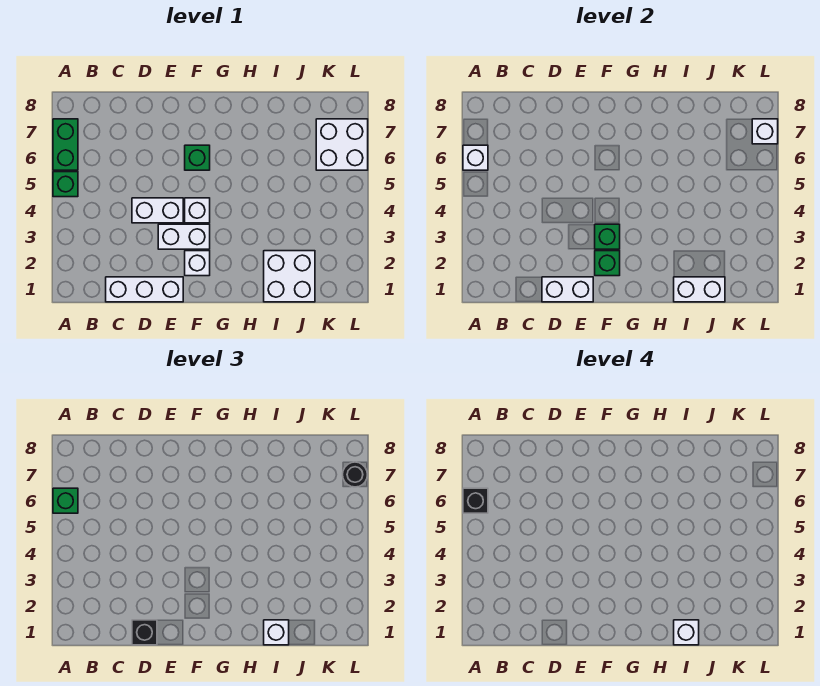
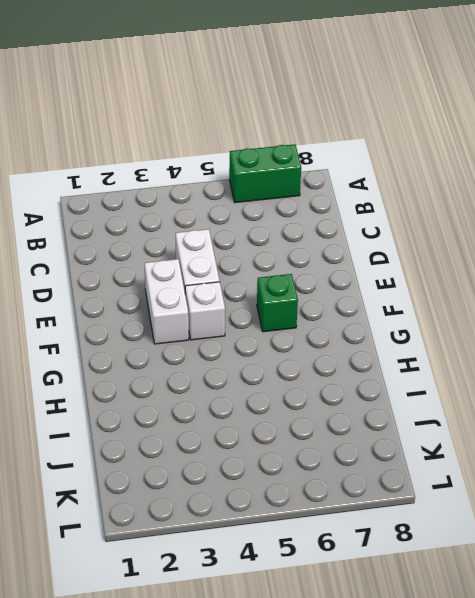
none -> green brick A5 level 1
none -> white brick C1:E1 level 1
none -> white brick F2 level 1

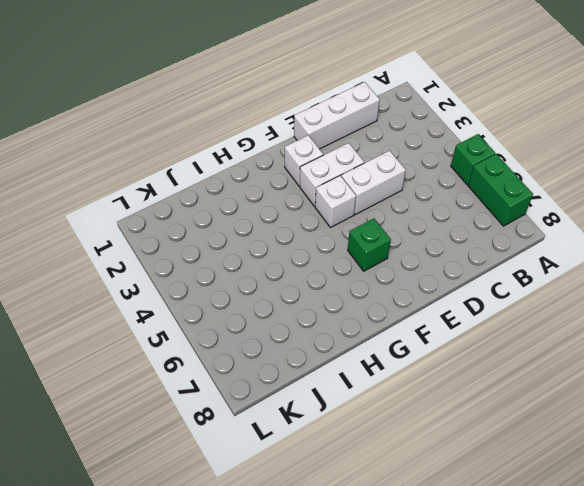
none -> white brick I1:J2 level 1
none -> white brick K6:L7 level 1
none -> white brick A6 level 2

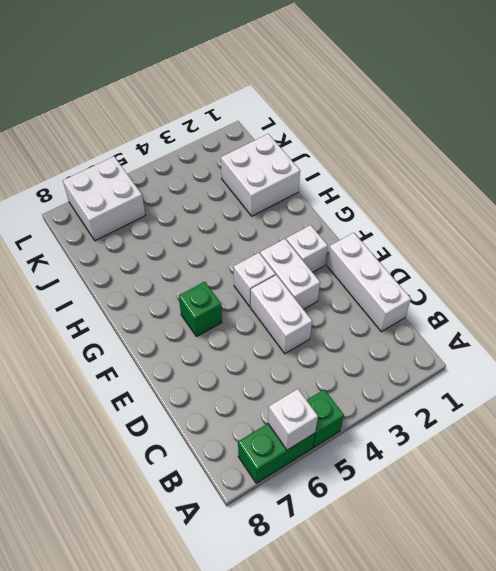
none -> white brick D1:E1 level 2
none -> green brick F2 level 2
none -> green brick F3 level 2

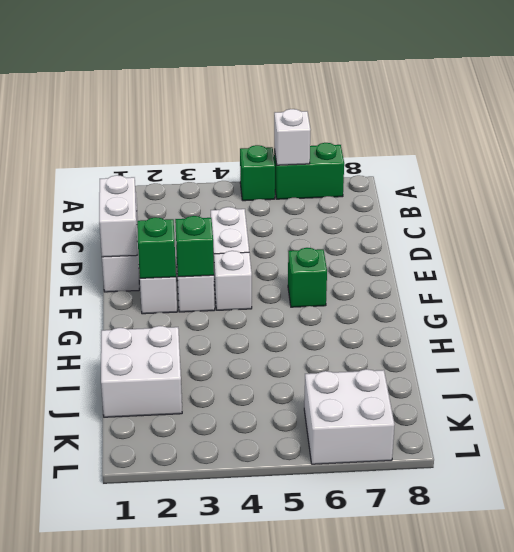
none -> white brick I1:J1 level 2
none -> white brick L7 level 2
none -> green brick A6 level 3

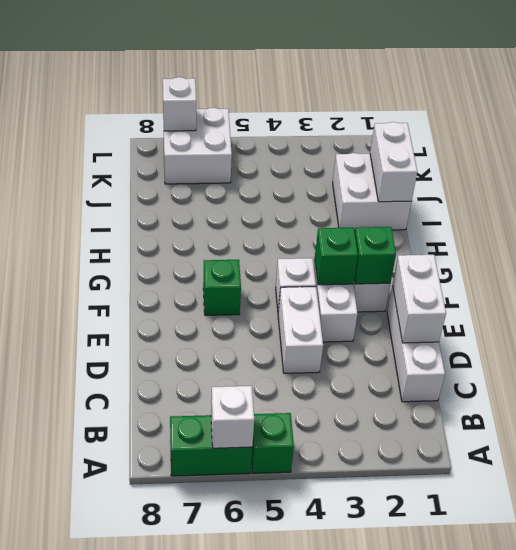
none -> green brick A6 level 3
none -> black brick D1 level 3
none -> white brick I1 level 3

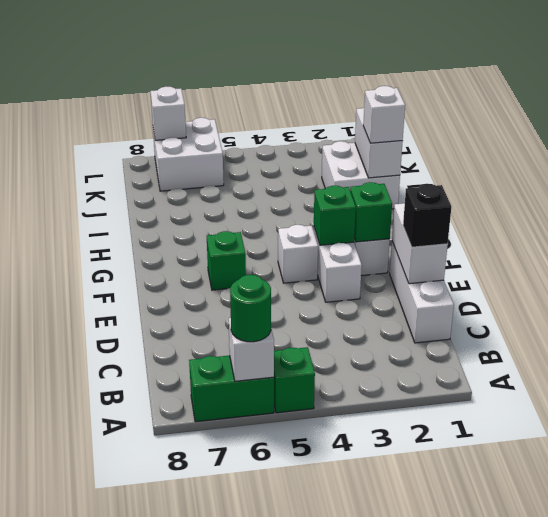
green round brick A6 level 3 -> green brick A6 level 3
none -> white brick D4:E4 level 1
none -> black round brick L7 level 3
none -> black brick A6 level 4

